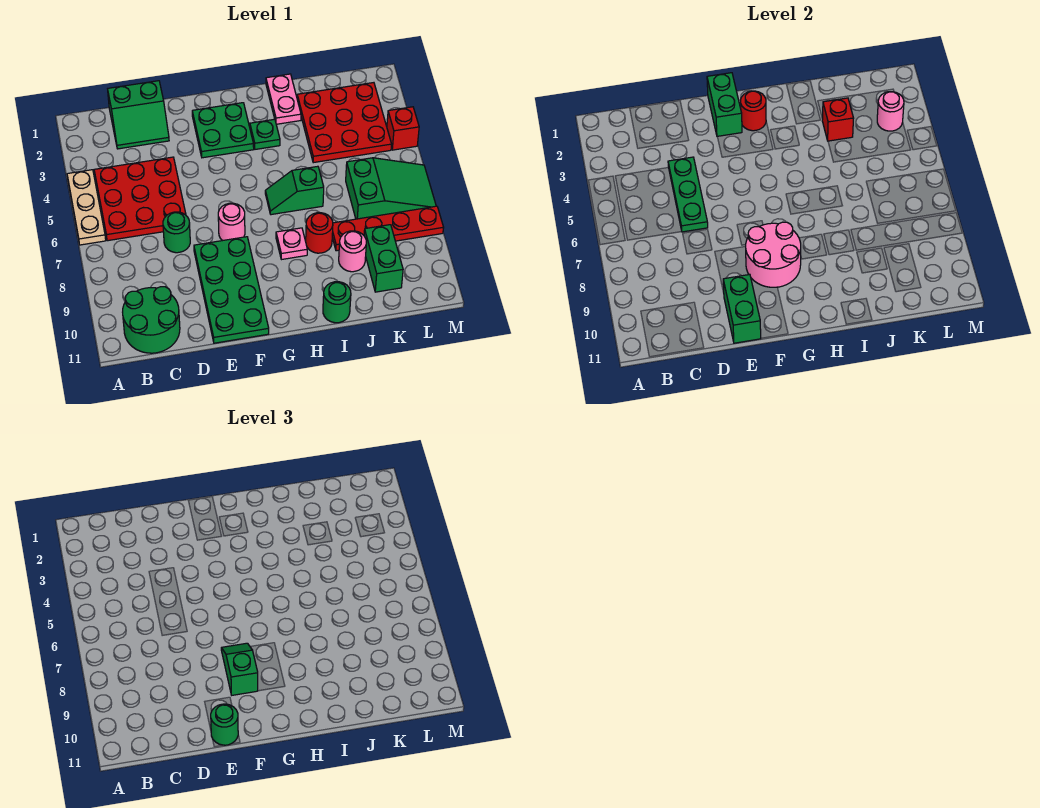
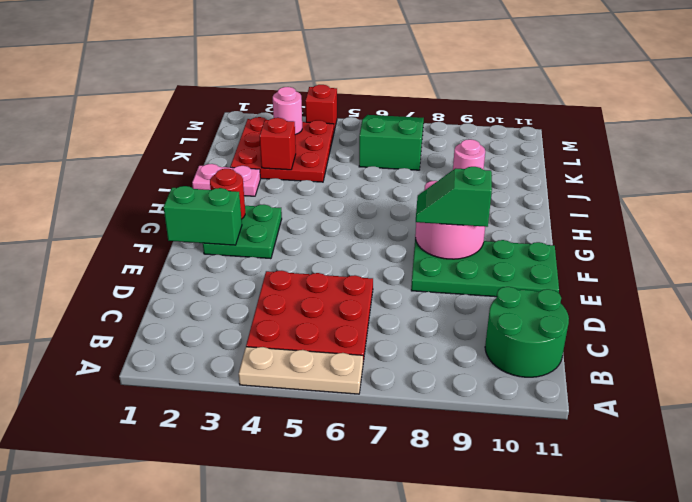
none -> green slope C1:D2 level 1 top 1
none -> green round brick D7 level 1
none -> pink round brick F7 level 1

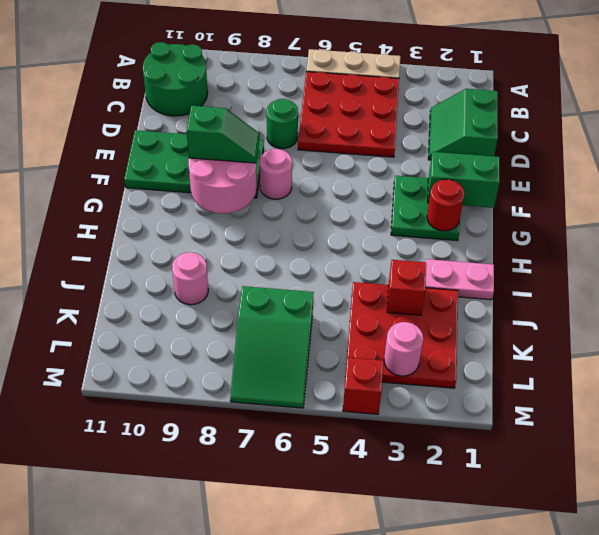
none -> green plate H3 level 1
none -> green slope H6:I6 level 1 top I
none -> pink plate H8 level 1

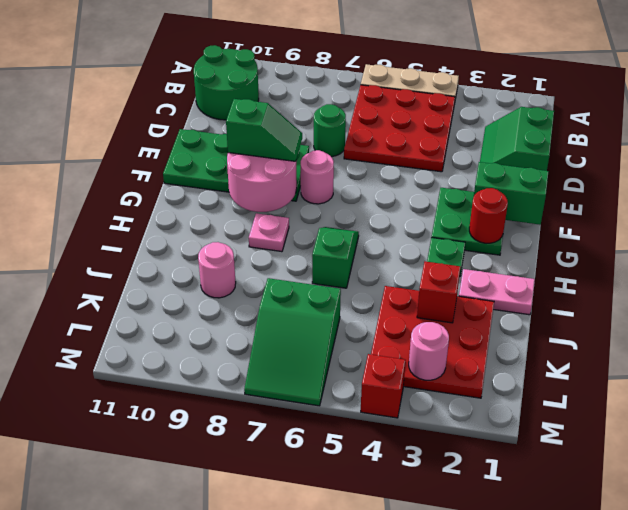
none -> red round brick I8 level 1
none -> green round brick I11 level 1
none -> red plate J8:M8 level 1

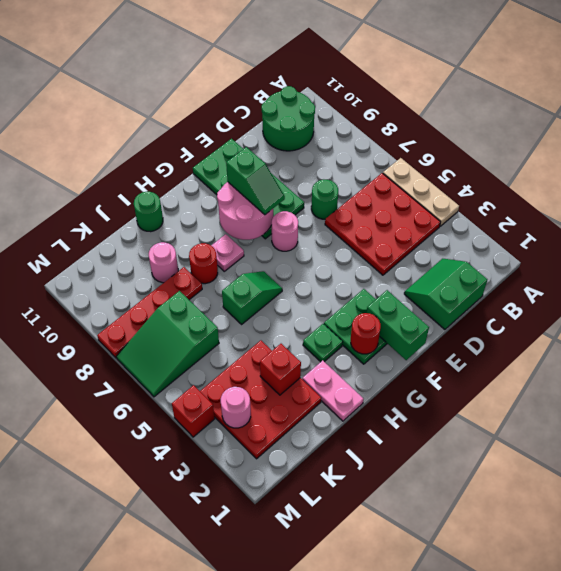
none -> green brick K9:K10 level 1
none -> green plate D4:D6 level 2
none -> green brick E10:E11 level 2

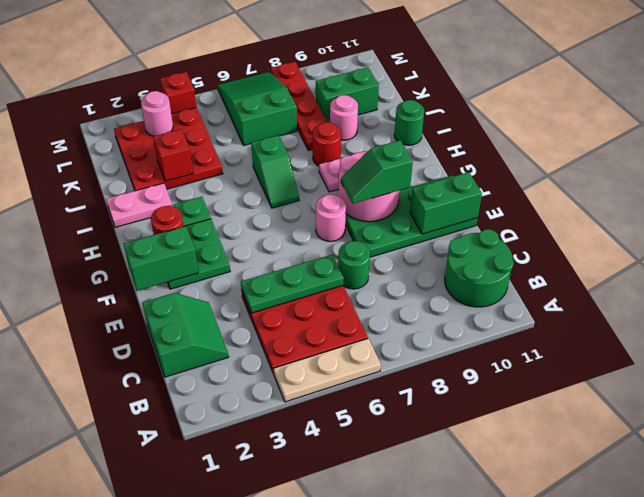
none -> green round brick E11 level 3

